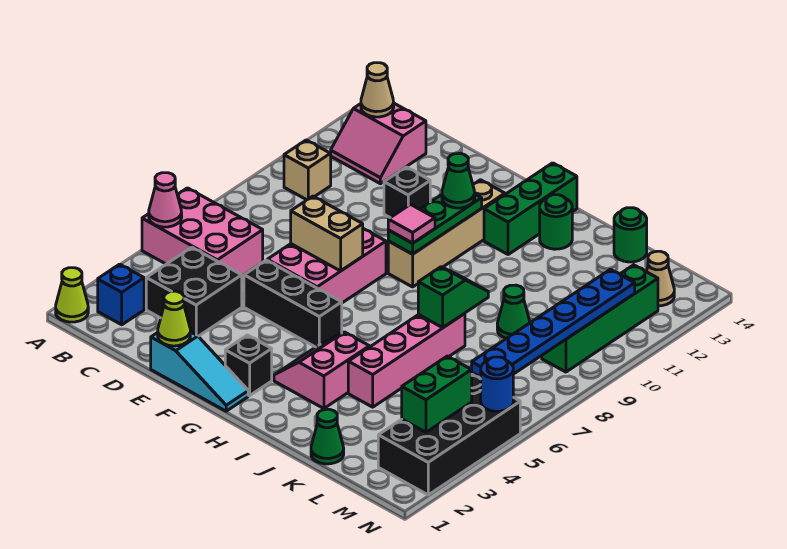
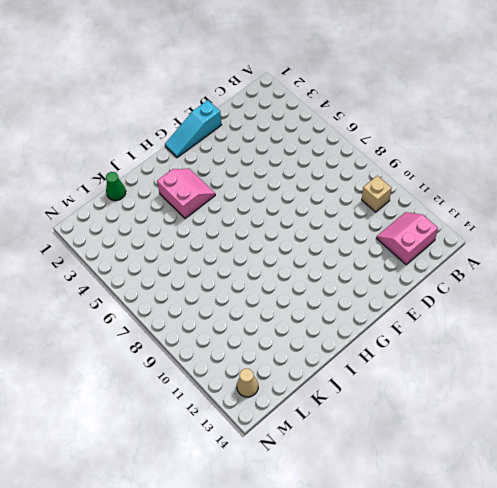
none -> lime cone A1 level 1
none -> pink brick A5:C6 level 1
none -> blue brick B2 level 1
none -> black brick C3:D4 level 1

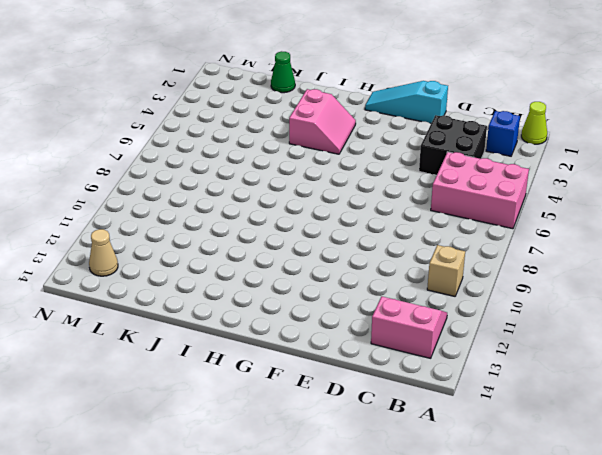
none -> black brick E5:G5 level 1
none -> pink brick E6:F8 level 1
none -> black brick E11 level 1
none -> black brick G2 level 1

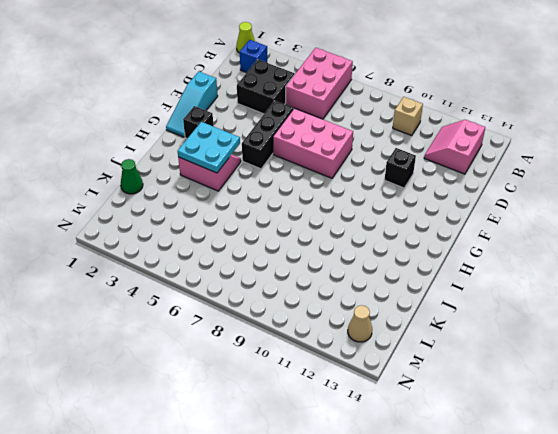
cyan plate H3:I4 level 2 -> none
none -> tan brick G9:G12 level 1
none -> green brick H12:H14 level 1
none -> green round brick I13 level 1
none -> pink brick J4:J7 level 1

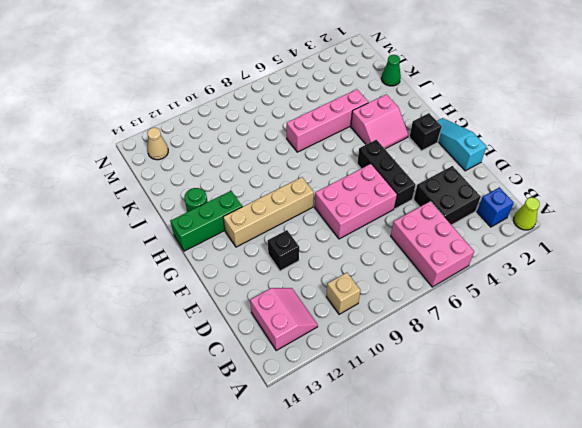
none -> green cone K9 level 1
none -> green round brick K14 level 1
none -> black brick M2:N5 level 1
none -> green brick M9:M12 level 1

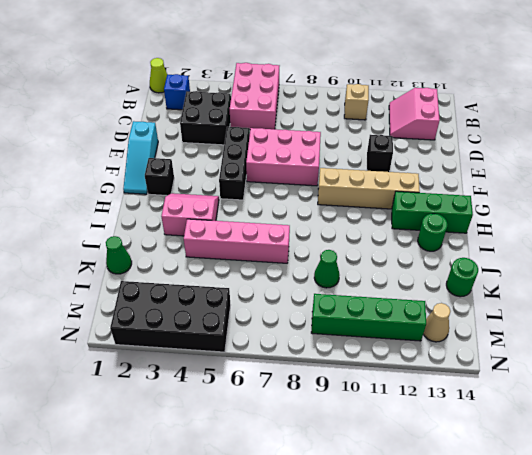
none -> pink cone A5 level 2
none -> tan cone B13 level 2
none -> lime cone E1 level 2
none -> tan brick E7:F7 level 2

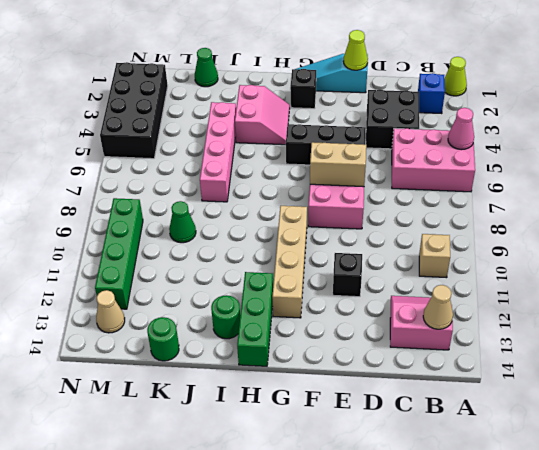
none -> green plate G9:G11 level 2
none -> green slope J7:J8 level 2 top 7
none -> green brick M3:M4 level 2
none -> blue plate M6:M11 level 2

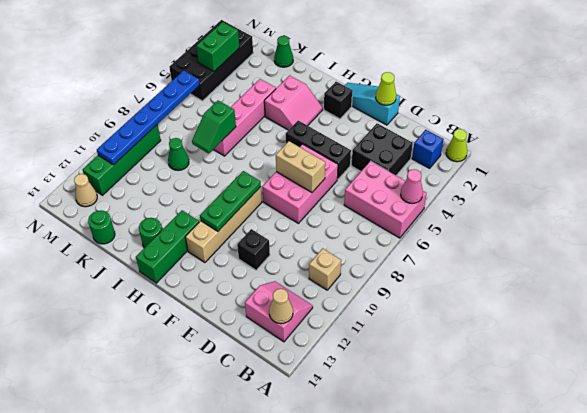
none -> blue round brick N5 level 2
none -> pink tile G9 level 3
none -> green cone G11 level 3

